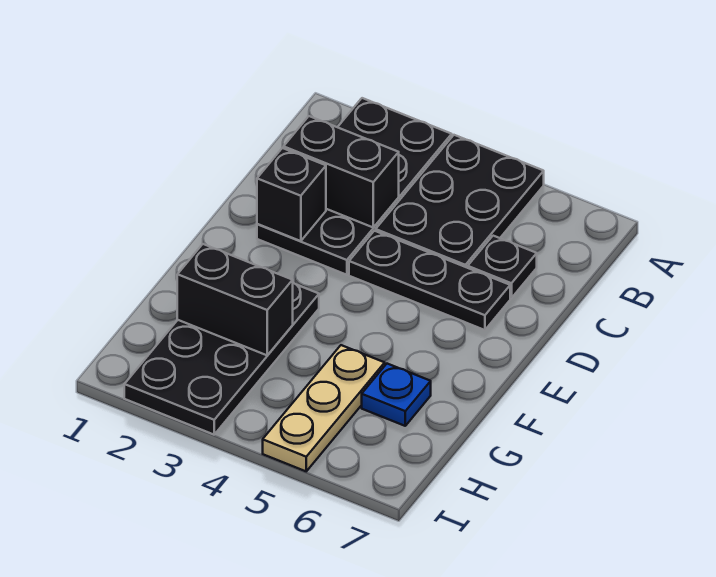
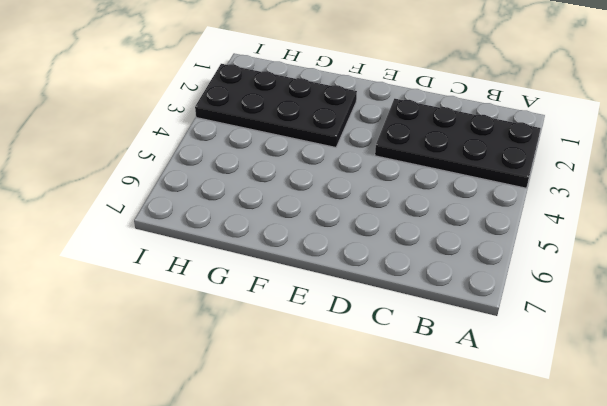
none -> black plate A4:C5 level 1
none -> black plate C6 level 1

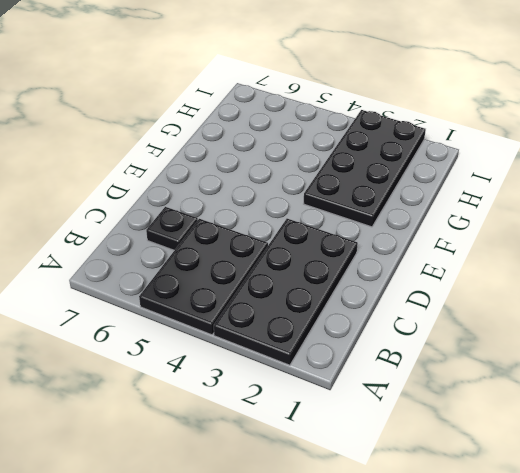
none -> black plate D4:D6 level 1
none -> tan plate G5:I5 level 1

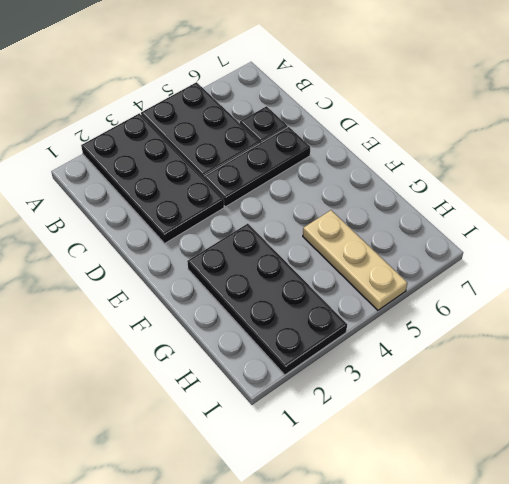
none -> blue plate G6 level 1
none -> black brick C2:C3 level 2

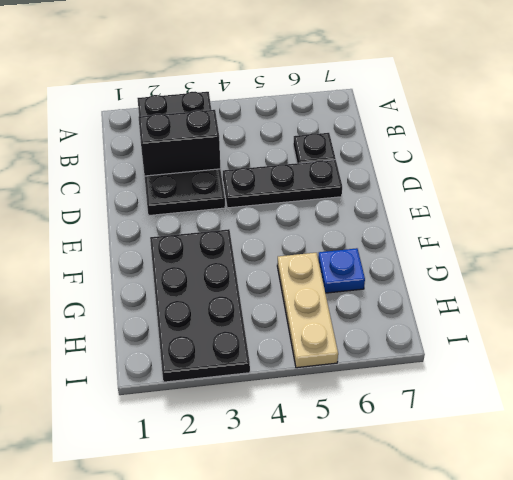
none -> black plate A4:C5 level 1
none -> black brick D2 level 2

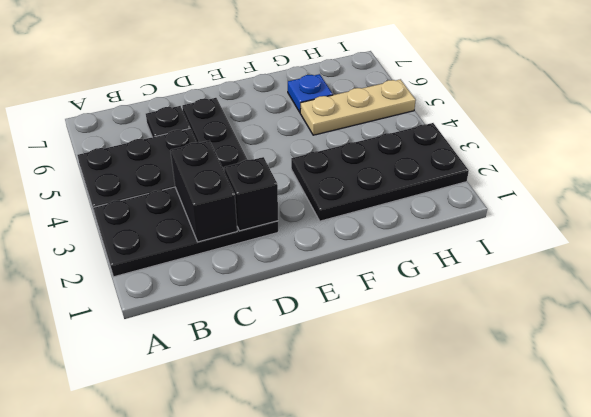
none -> black brick G2:G3 level 2

